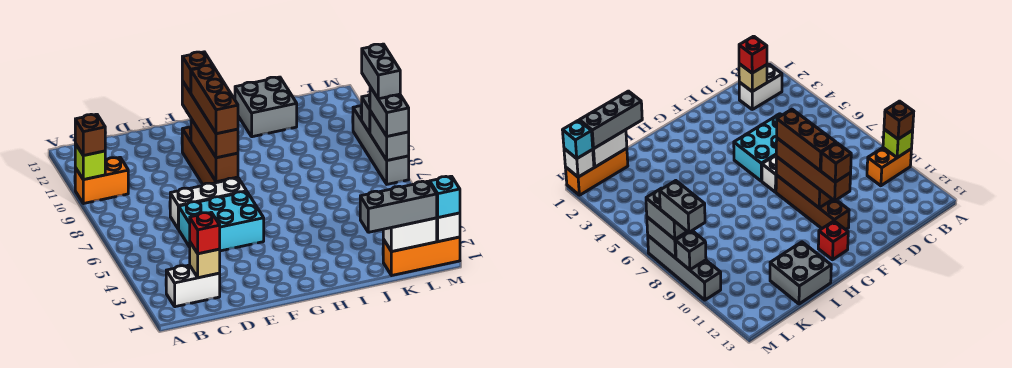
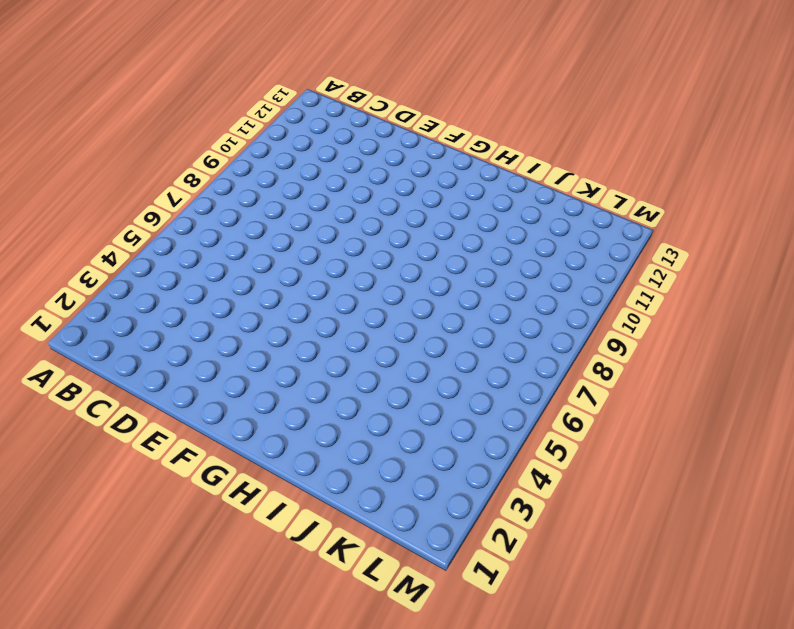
none -> orange brick A10:B10 level 1
none -> white brick B2:C2 level 1
none -> cyan brick D5:F6 level 1

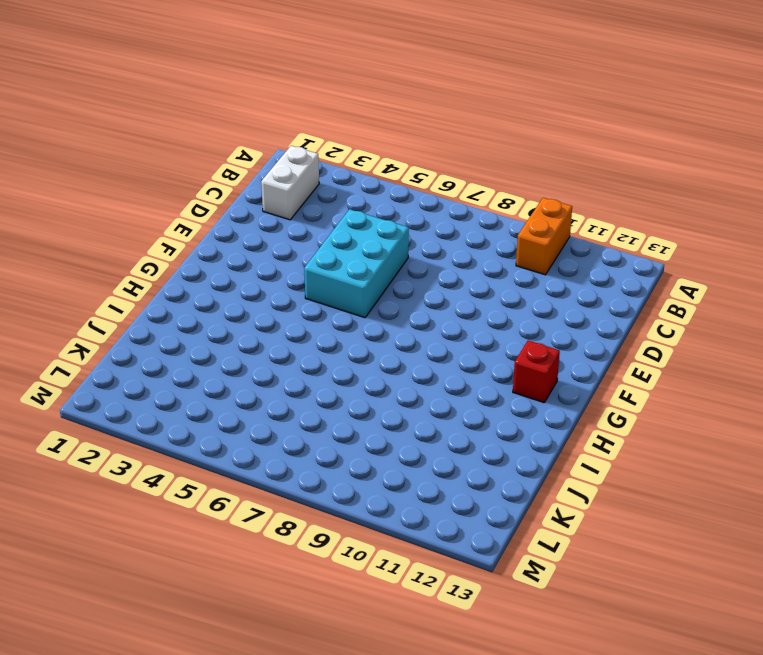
none -> white brick D7:F7 level 1
none -> brown brick F8:F11 level 1
none -> grey brick I12:J13 level 1

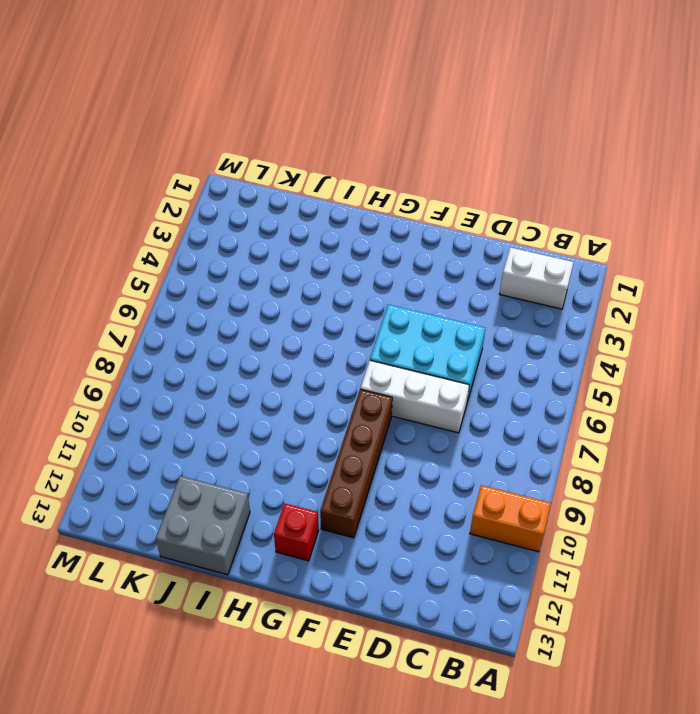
none -> orange brick K1:M1 level 1
none -> grey brick M7:M10 level 1
none -> lime brick A10 level 2

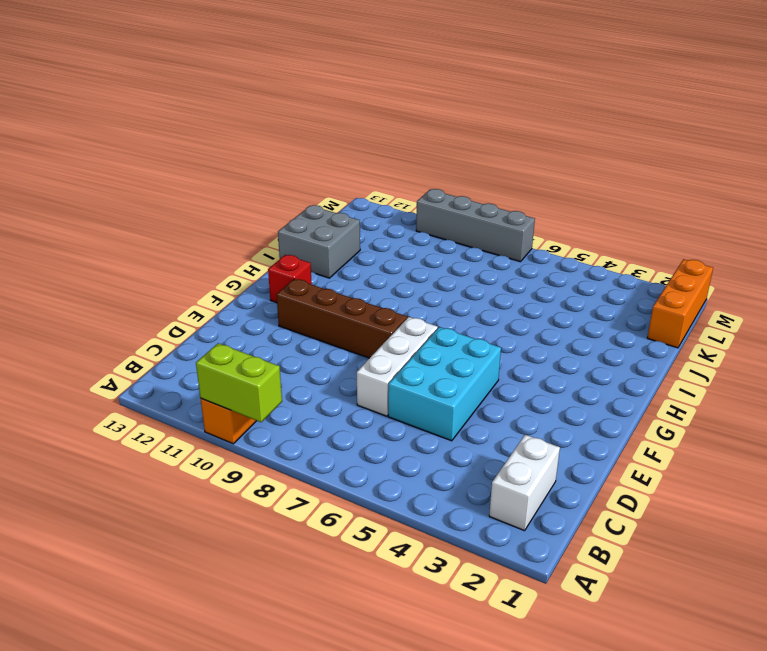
lime brick A9:A10 level 2 -> lime brick A10 level 2
none -> tan brick C2 level 2
none -> brown brick F8:F10 level 2
none -> white brick K1:L1 level 2

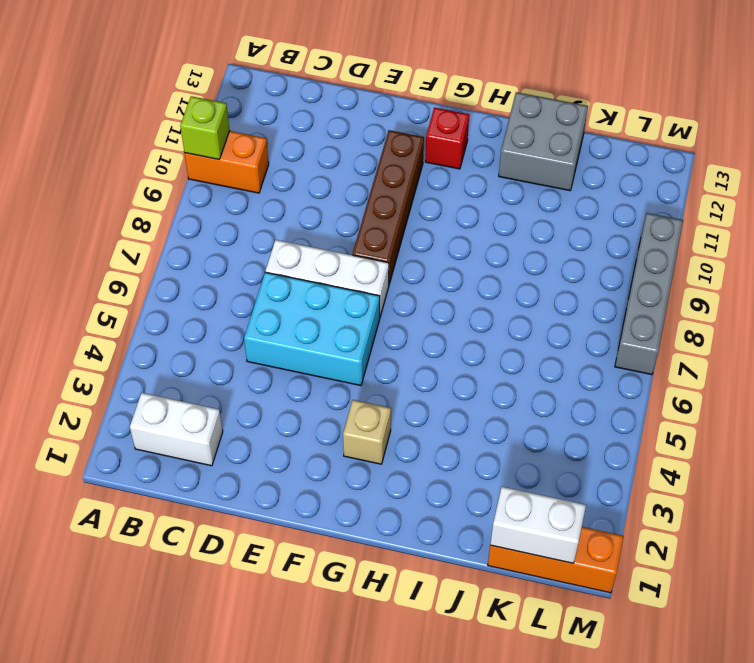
tan brick G3 level 1 -> tan brick C2 level 2
none -> brown brick F8:F10 level 2
none -> white brick M1 level 2
none -> grey brick M7:M8 level 2

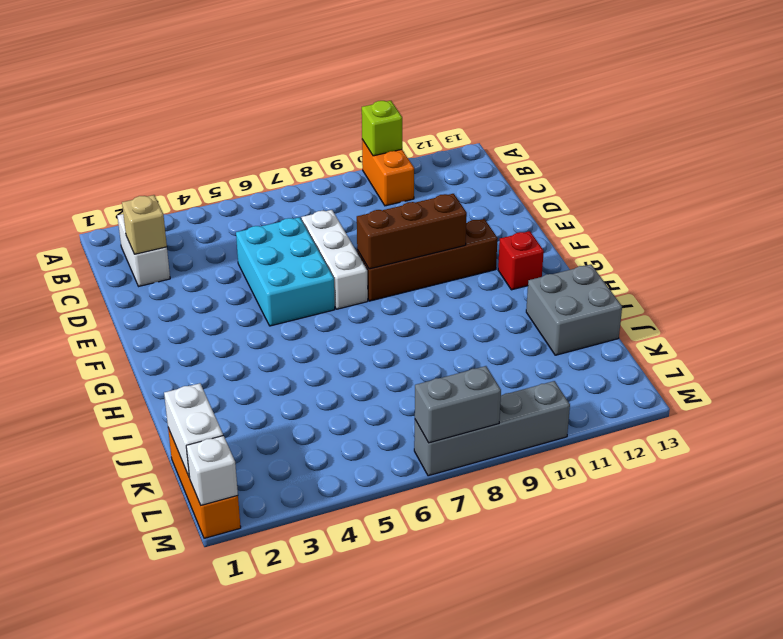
none -> grey brick M9 level 2
none -> brown brick A10 level 3
none -> red brick C2 level 3

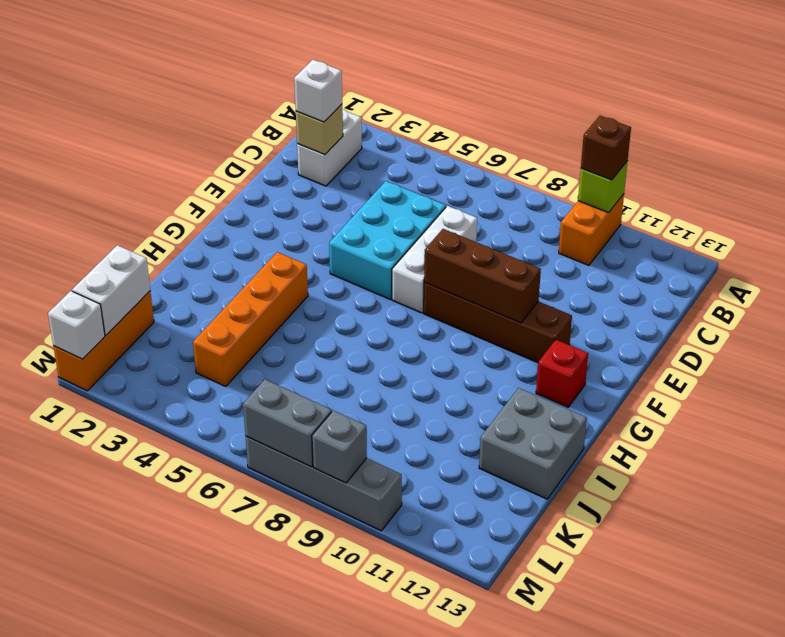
white brick C2 level 3 -> red brick C2 level 3
orange brick H4:K4 level 1 -> none
none -> brown brick F8:F11 level 3
none -> grey brick J1:L1 level 3
none -> cyan brick M1 level 3

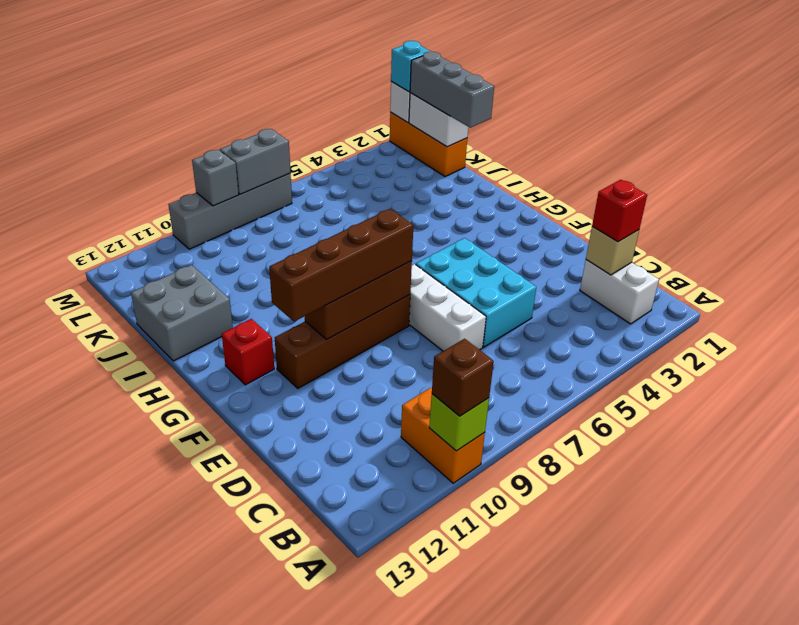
none -> grey brick M7:M8 level 3
none -> brown brick F8:F10 level 4
none -> brown brick F11 level 4

